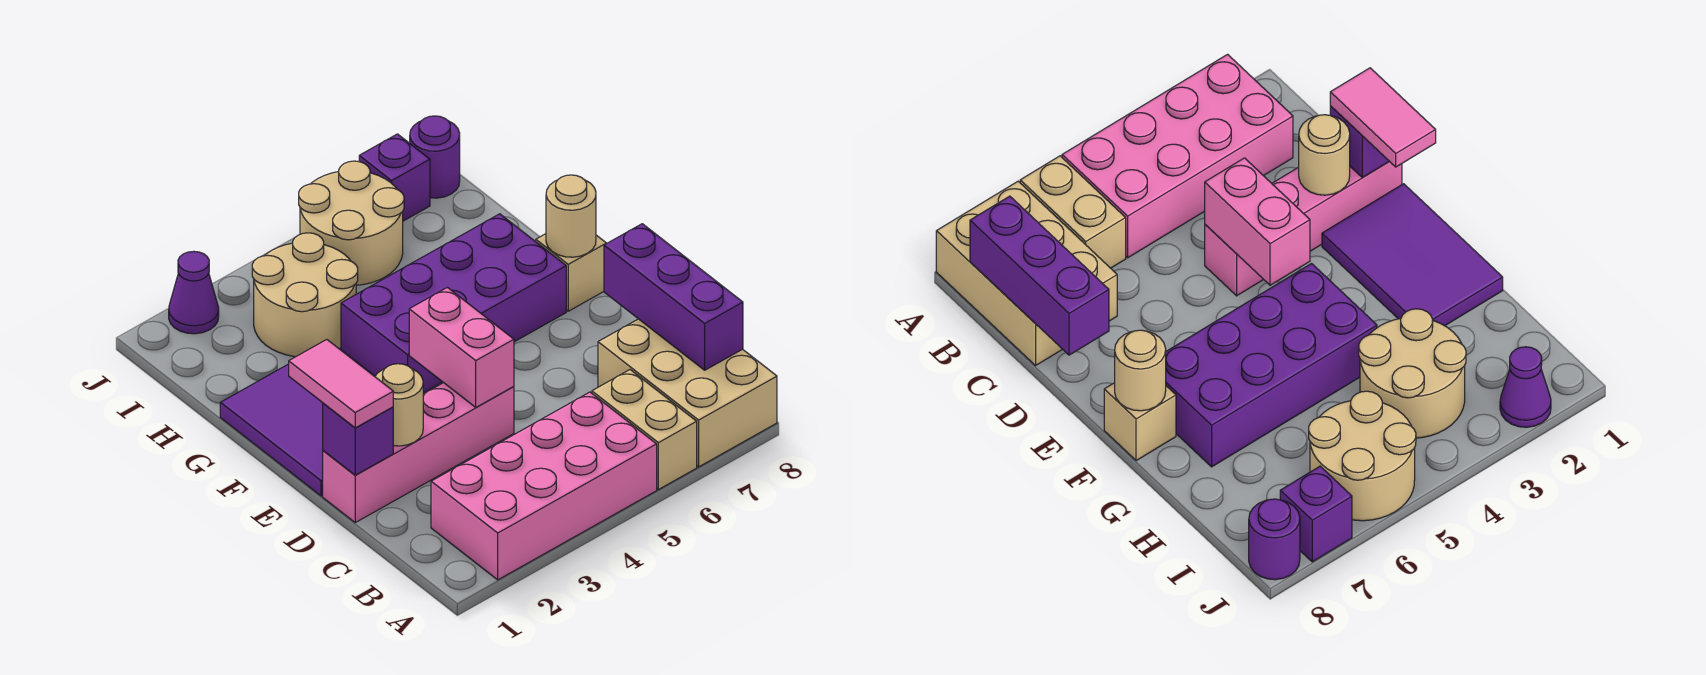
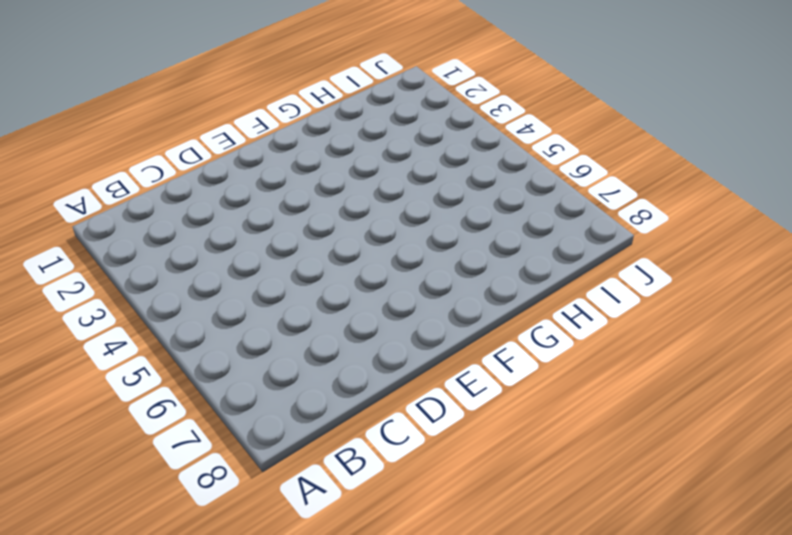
none -> pink brick A2:B5 level 1
none -> tan brick A6:B6 level 1
none -> tan brick A7:C8 level 1

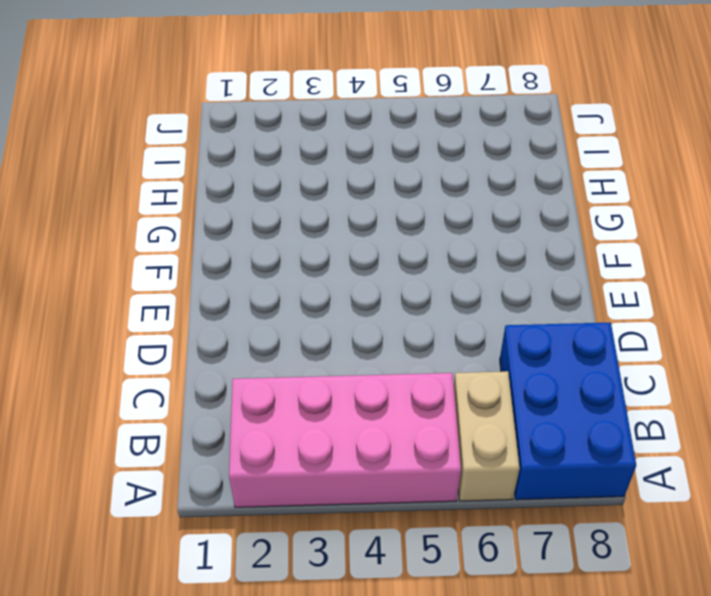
blue brick A7:C8 level 1 -> tan brick A7:C8 level 1
none -> pink brick D1:D4 level 1
none -> purple tile E1:G2 level 1
none -> purple brick F4:G7 level 1

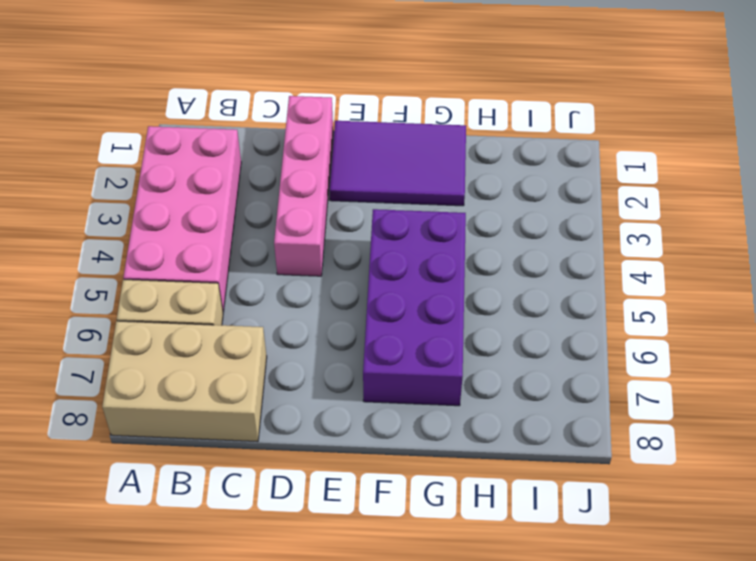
none -> tan brick F8 level 1
none -> tan round brick H3:I4 level 1
none -> tan round brick I5:J6 level 1

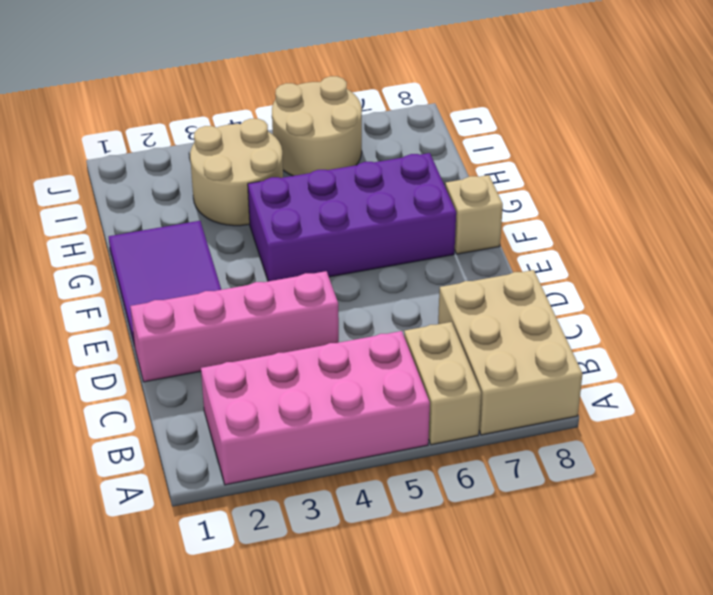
none -> purple cone J2 level 1
none -> purple brick J7 level 1
none -> purple round brick J8 level 1

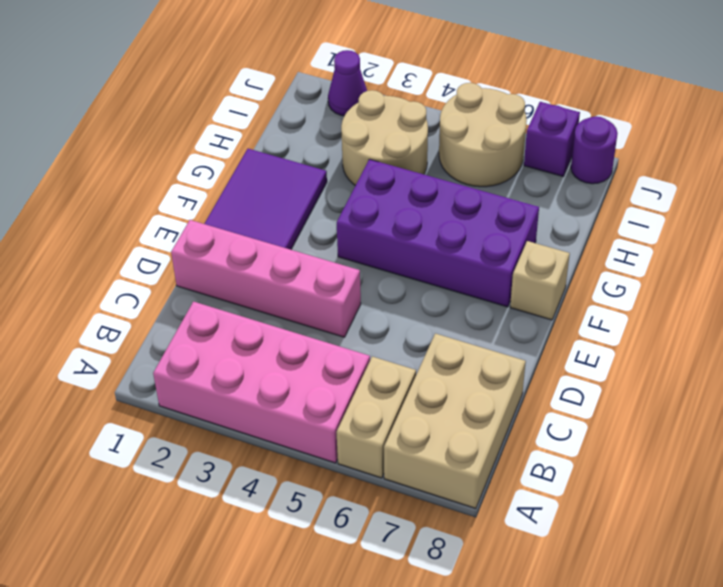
none -> purple brick B8:D8 level 2
none -> purple brick D1 level 2
none -> tan round brick D2 level 2

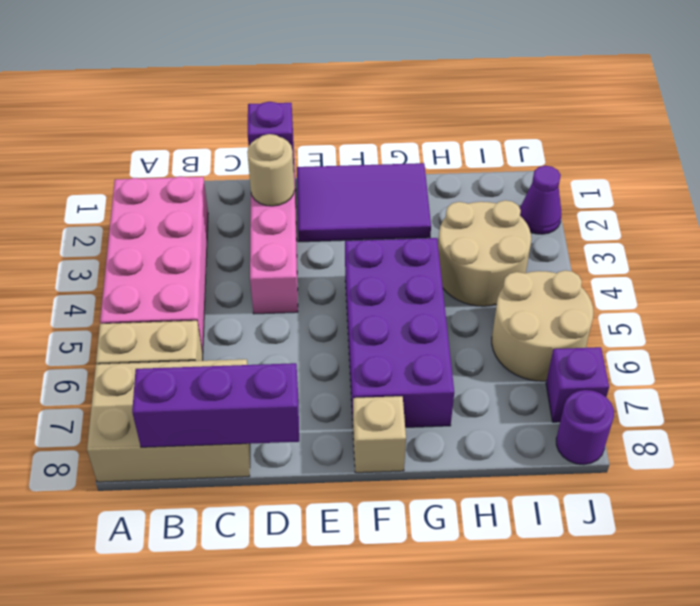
none -> pink brick D4:E4 level 2
none -> tan round brick F8 level 2
none -> pink tile D1:E1 level 3

